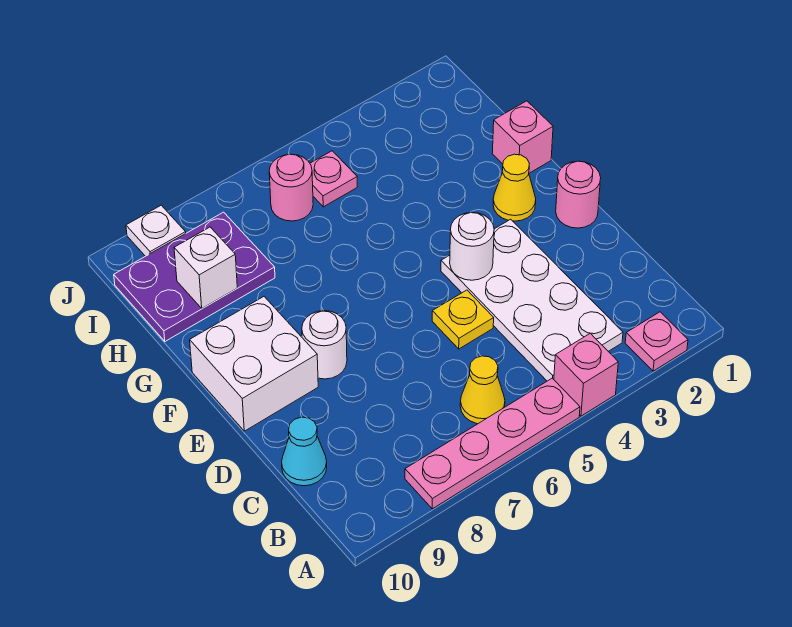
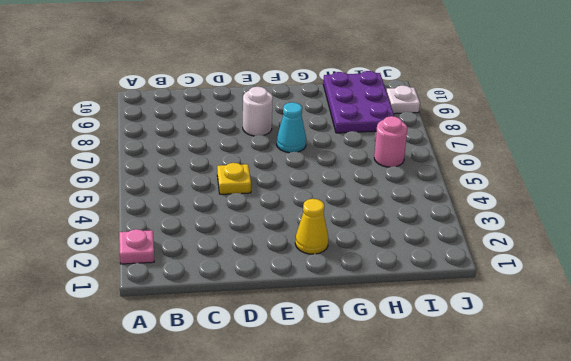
cyan cone F7 level 1 -> cyan cone C10 level 1
none -> pink brick A4 level 1
none -> pink plate A5:A8 level 1
none -> white plate B3:E4 level 1

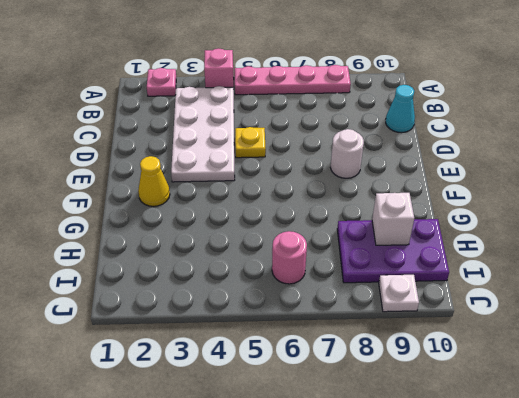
none -> yellow cone B6 level 1
none -> pink round brick E1 level 1
none -> white brick E9:F10 level 1

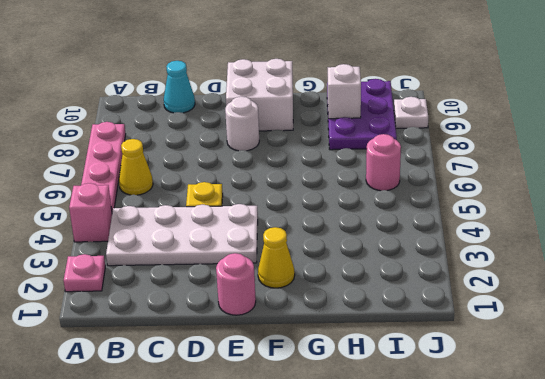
none -> pink brick G1 level 1
none -> pink plate I5 level 1
none -> white round brick E4 level 2

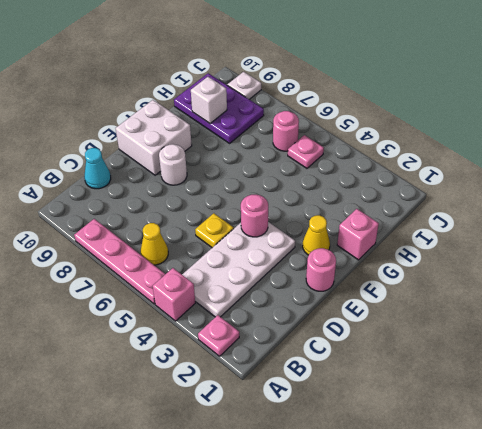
pink round brick E4 level 2 -> white round brick E4 level 2

